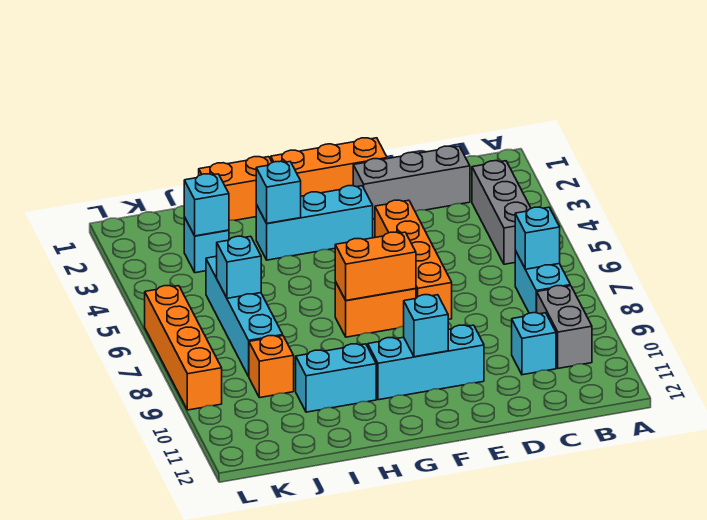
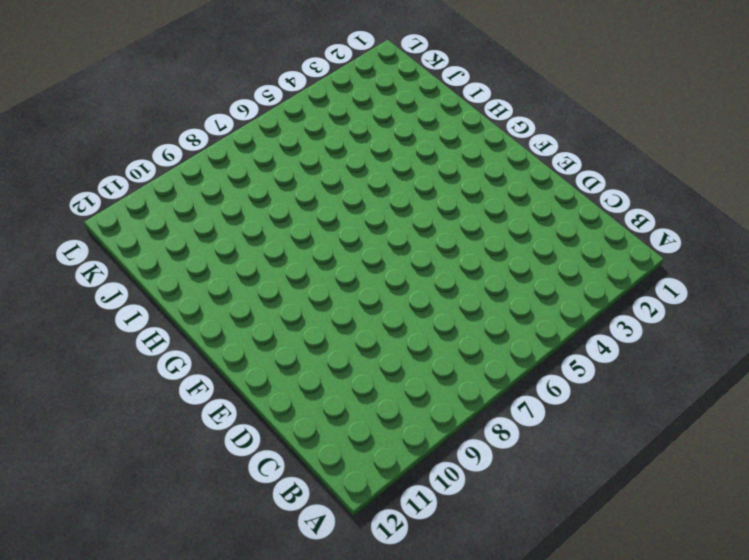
none -> grey brick B3:B5 level 1
none -> cyan brick B7:B8 level 1
none -> grey brick B9:B10 level 1

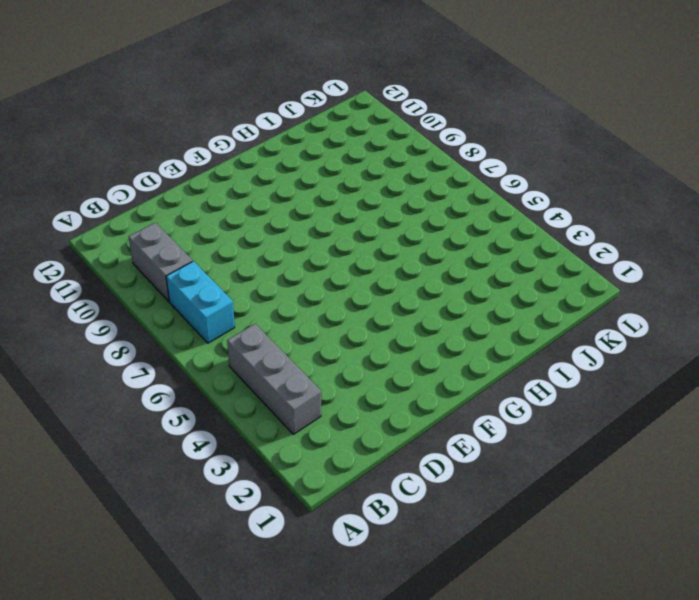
none -> grey brick C2:E2 level 1
none -> cyan brick C10 level 1
none -> orange brick E1:G1 level 1

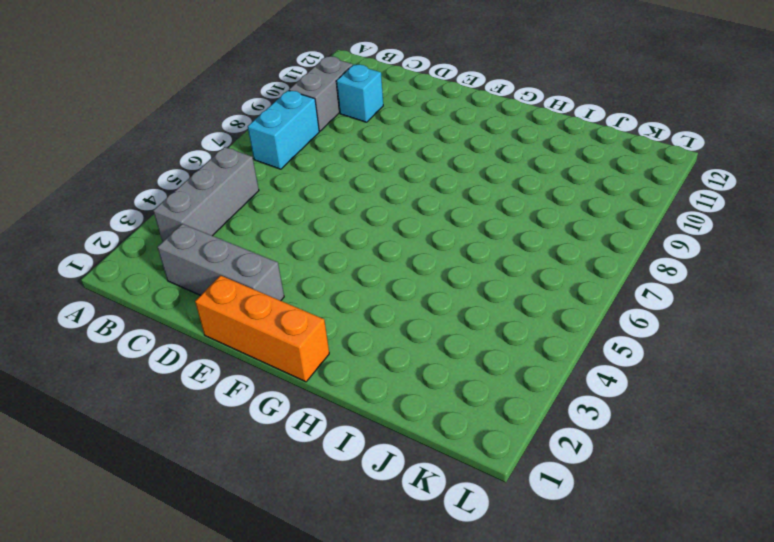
none -> orange brick E4:E7 level 1
none -> cyan brick E10:G10 level 1
none -> cyan brick F3:H3 level 1

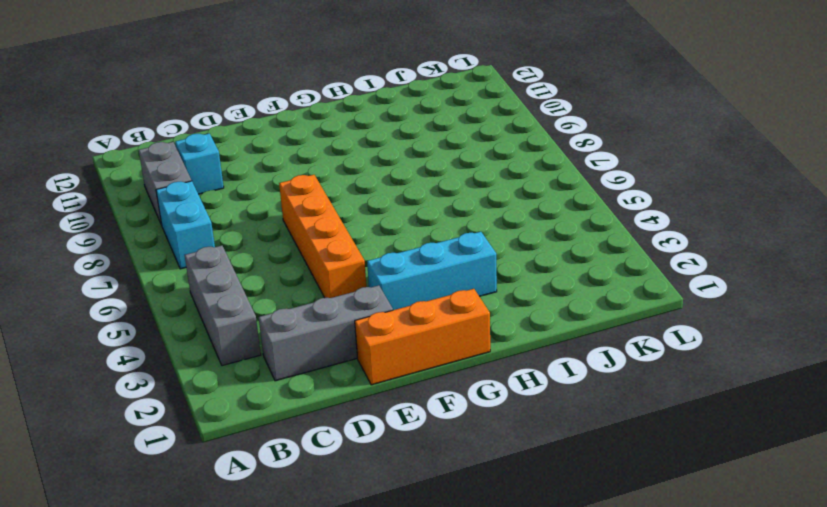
none -> cyan brick E10:G10 level 1
none -> orange brick F7:G7 level 1
none -> orange brick H1:I1 level 1

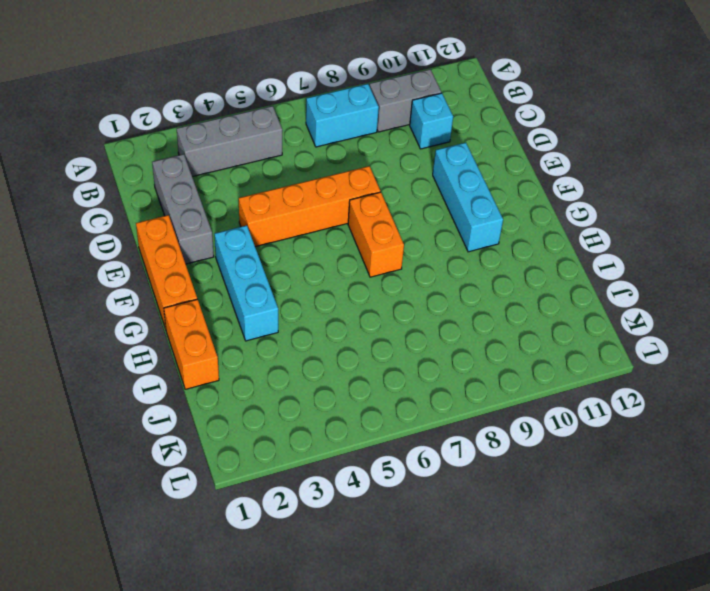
none -> cyan brick H10:I10 level 1
none -> cyan brick J3 level 1
none -> cyan brick J5:J8 level 1

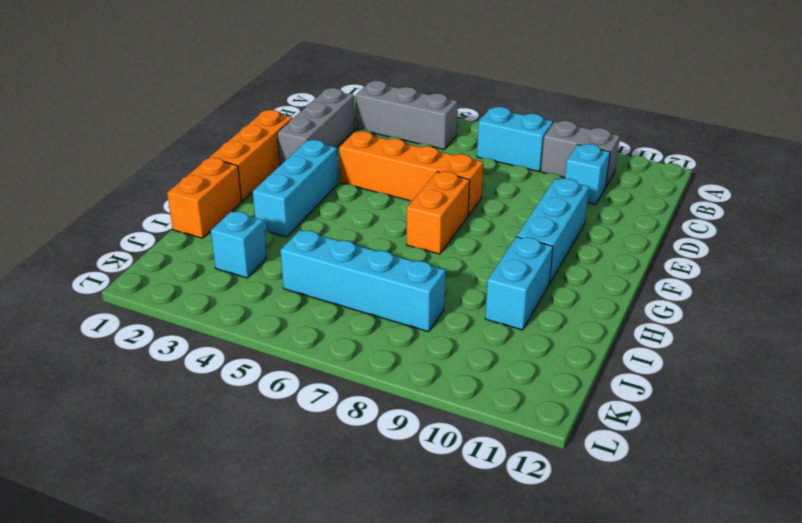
none -> orange brick J9 level 1
none -> orange brick L6:L9 level 1
none -> cyan brick B7 level 2

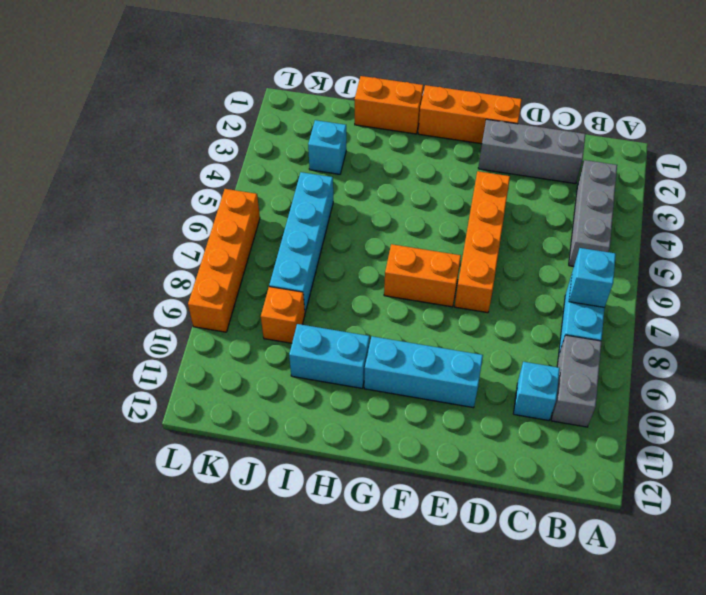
none -> cyan brick F3:H3 level 1
none -> orange brick F7:G7 level 2
none -> cyan brick F10 level 2

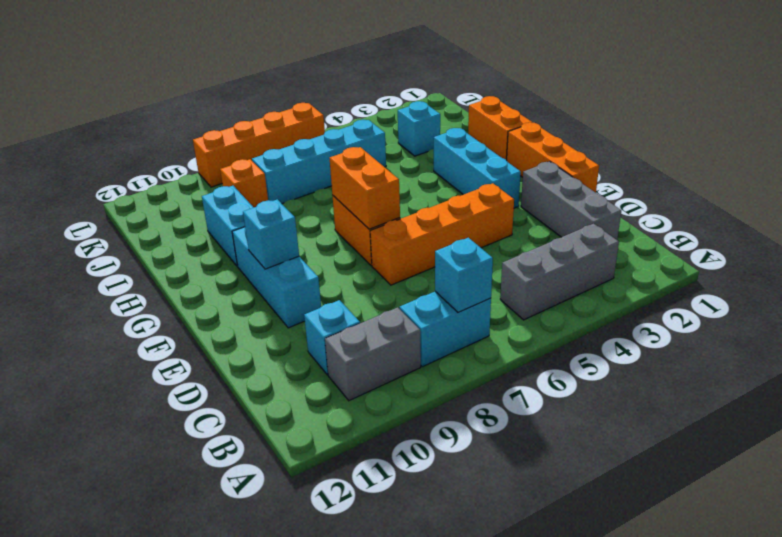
none -> cyan brick H3 level 2
none -> cyan brick J3 level 2
none -> cyan brick J6 level 2

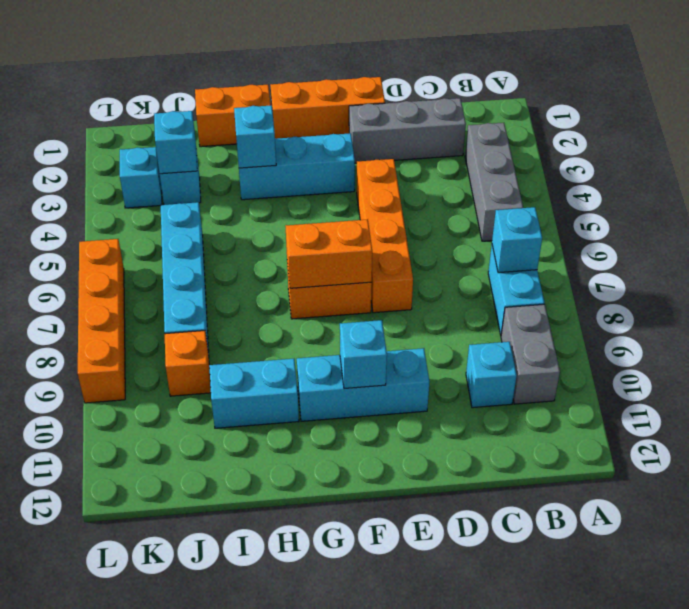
cyan brick K3 level 1 -> cyan brick J6 level 2

